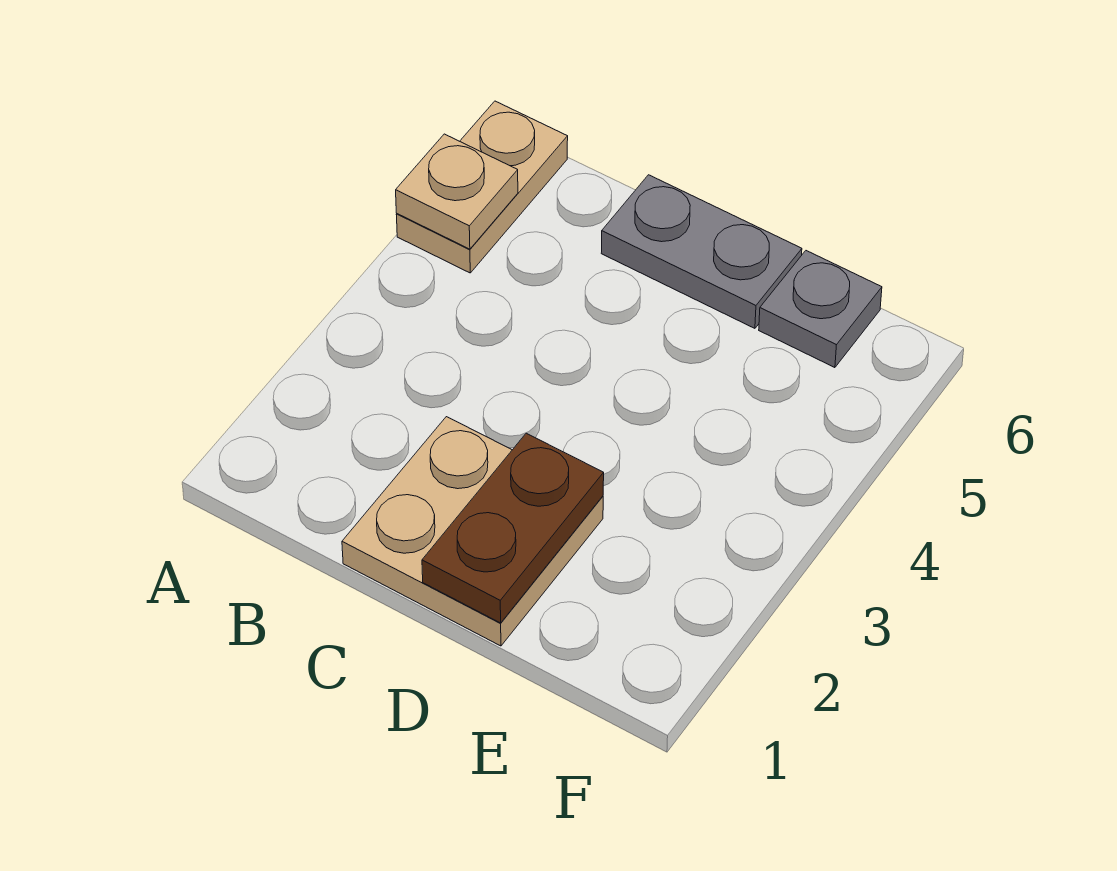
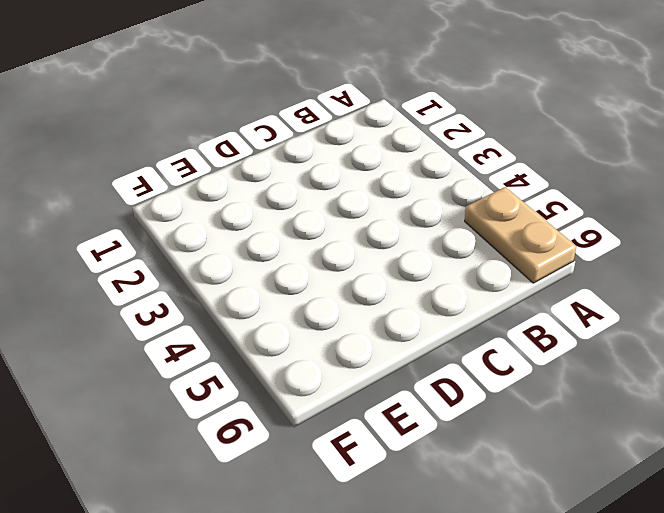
none -> tan plate C1:D2 level 1
none -> grey plate C6:D6 level 1

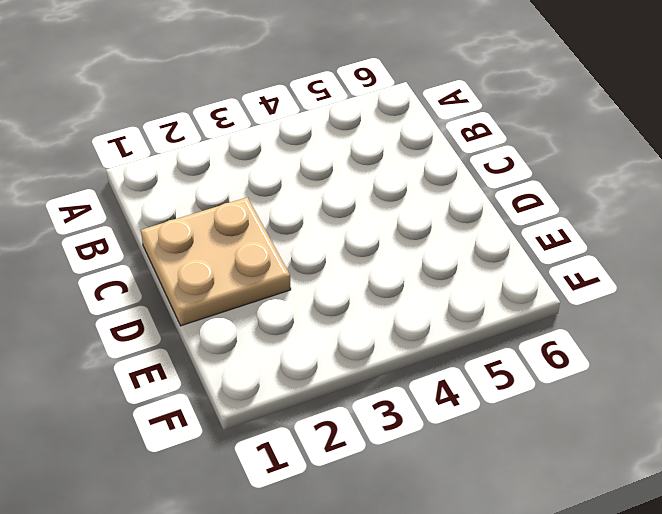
none -> tan plate A5:A6 level 1
none -> grey plate C6:D6 level 1

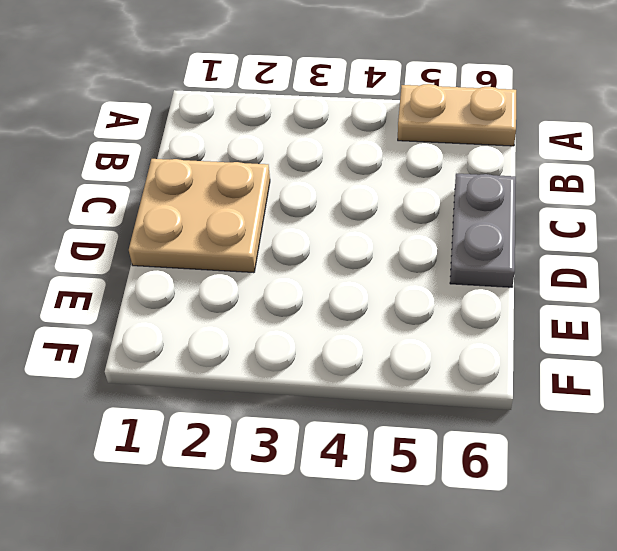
none -> grey plate E6 level 1
none -> tan plate A5 level 2

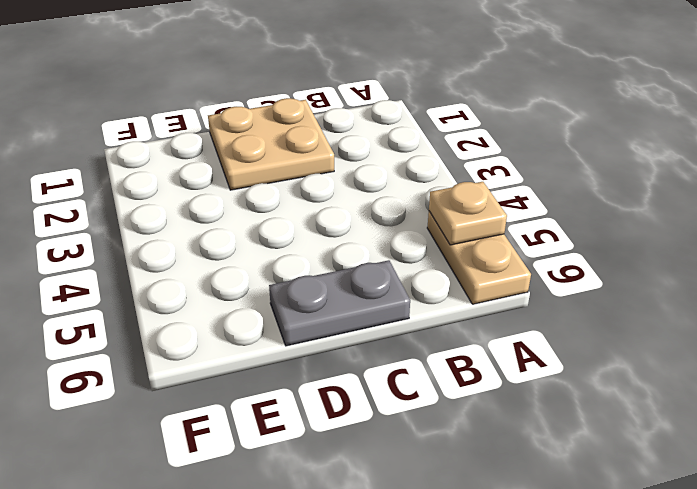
none -> grey plate E6 level 1
none -> brown plate D1:D2 level 2

